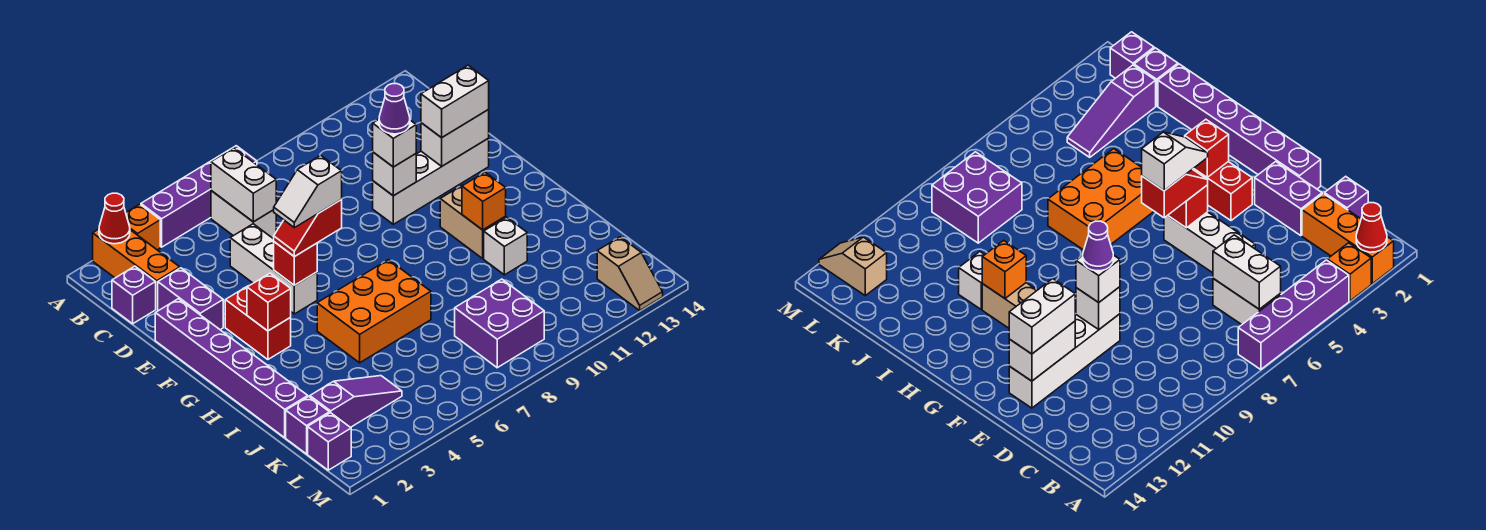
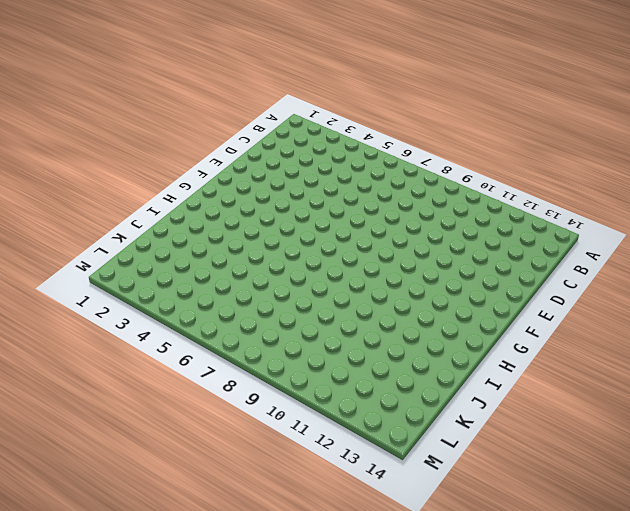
none -> orange brick A2:C2 level 1
none -> orange brick A3 level 1
none -> purple brick A4:A7 level 1
none -> white brick B6:C6 level 1

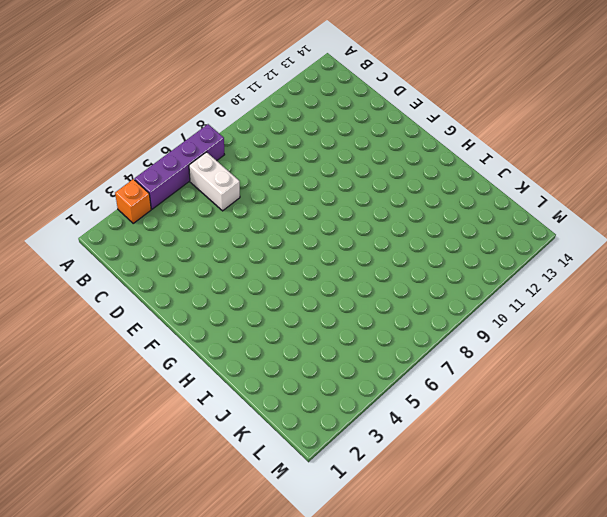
none -> orange brick A2:C2 level 1
none -> purple brick C1 level 1
none -> purple brick D2:E2 level 1
none -> white brick D5:F5 level 1

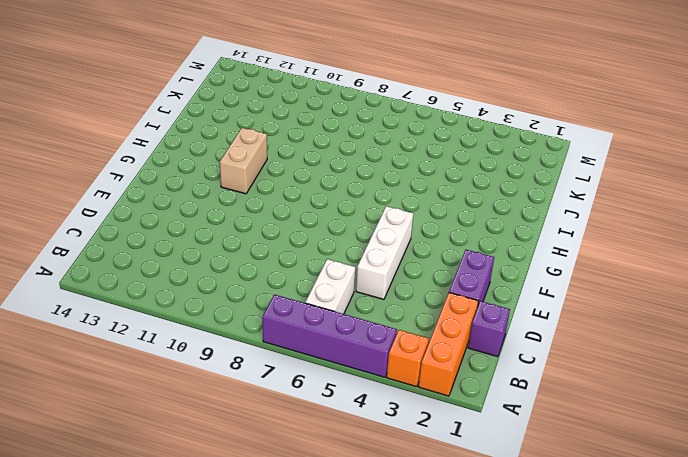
none -> purple brick E1:J1 level 1
none -> white brick E10:E13 level 1
none -> red brick F3:G3 level 1
none -> orange brick H5:I7 level 1

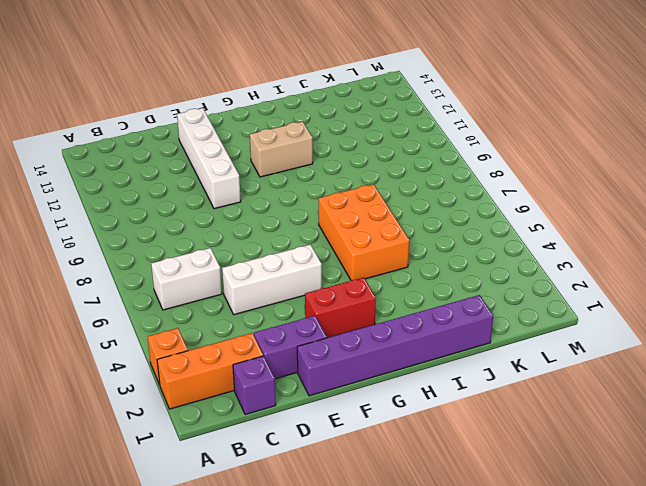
none -> purple brick A4:A7 level 1
none -> white brick I11 level 1
none -> purple brick K1 level 1
none -> purple slope K2:K4 level 1 top 2

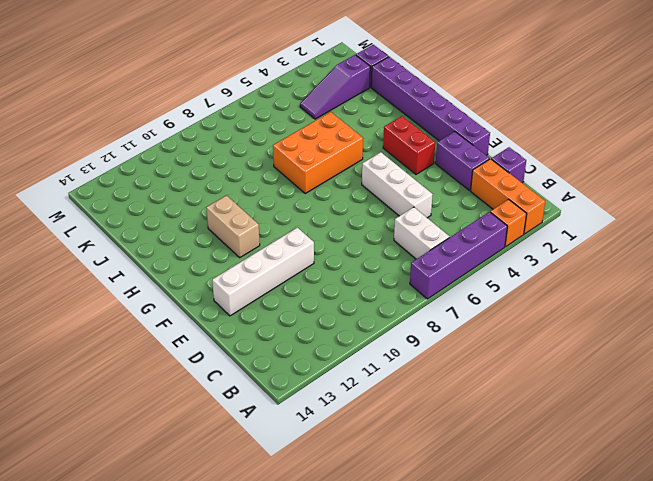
none -> white brick I11 level 1
none -> purple brick K8:L9 level 1
none -> purple brick L1 level 1
none -> tan slope L13:M13 level 1 top L

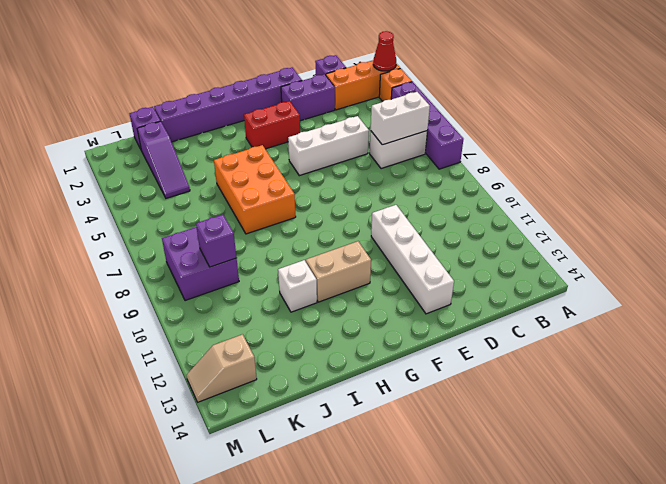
purple brick K9 level 2 -> purple brick L1 level 1
none -> white brick E10 level 2
none -> white brick E12:E13 level 2
none -> red brick F5 level 2
none -> red brick G3 level 2

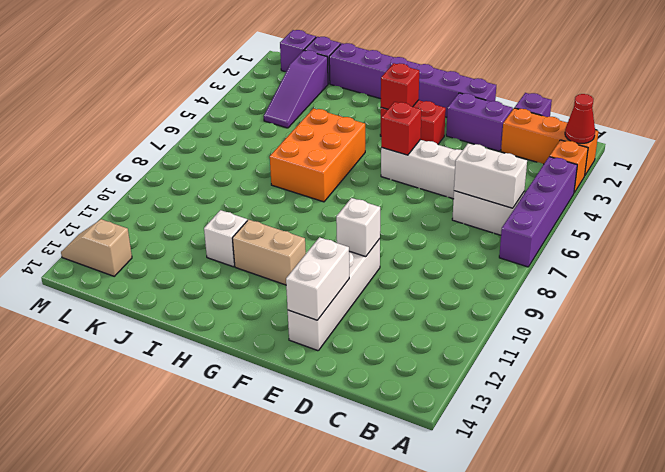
none -> purple brick K8:L9 level 1
none -> orange brick H11 level 2
none -> white brick E10 level 3
none -> white brick E12:E13 level 3

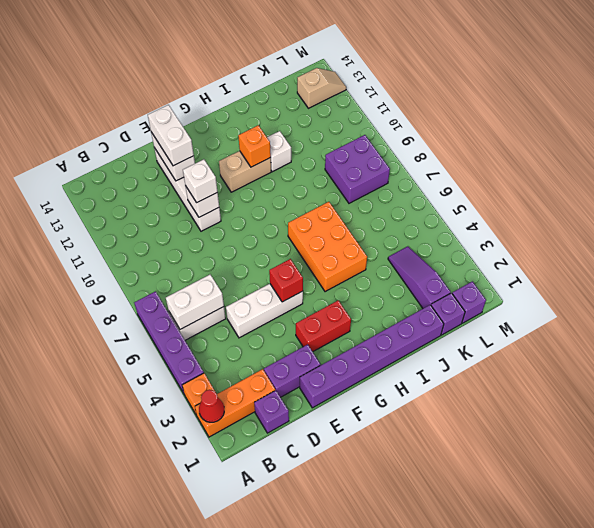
none -> red brick G3 level 2
none -> red slope F5:F6 level 3 top 6
none -> purple cone E10 level 4
none -> white slope F5:F6 level 4 top 6

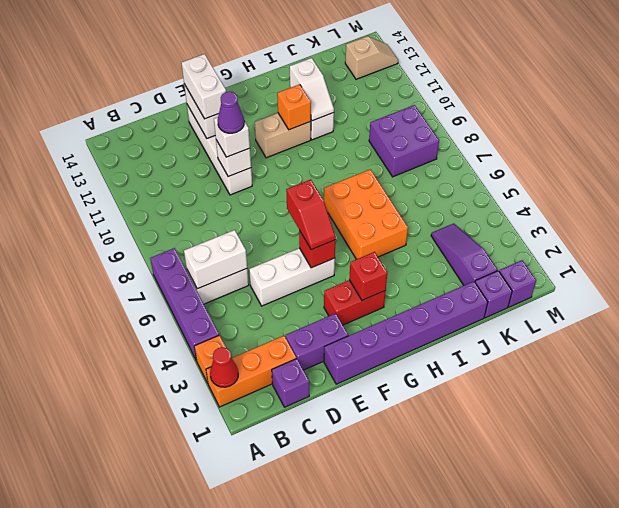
white slope I11:I12 level 2 top 12 -> white slope F5:F6 level 4 top 6

